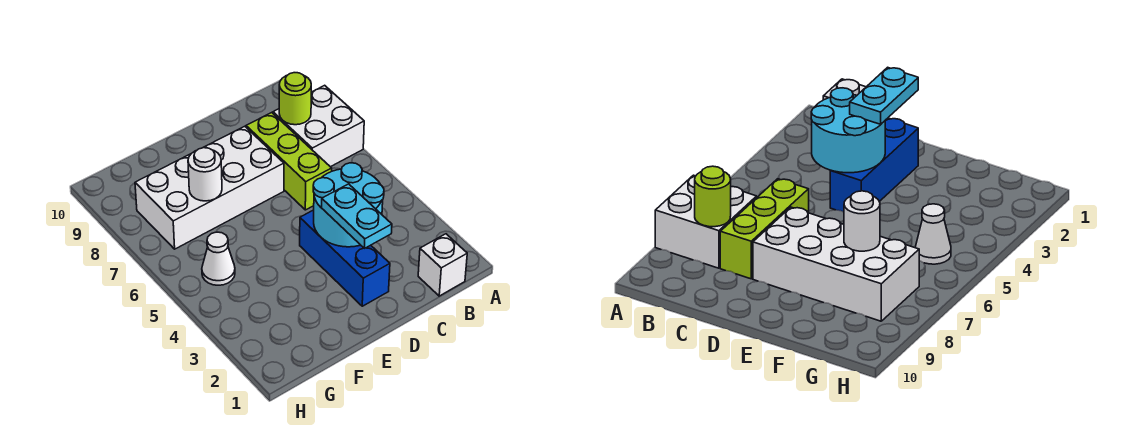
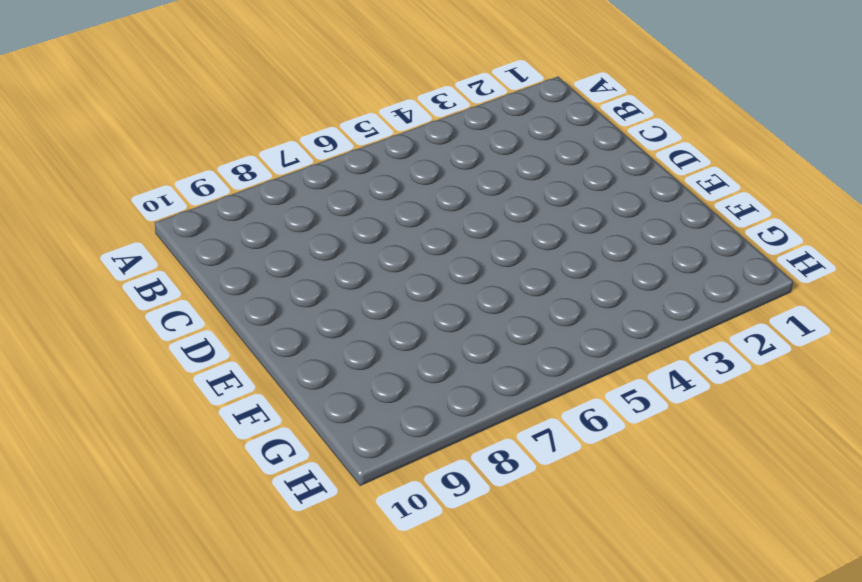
none -> white brick A7:B8 level 1
none -> white brick B1 level 1

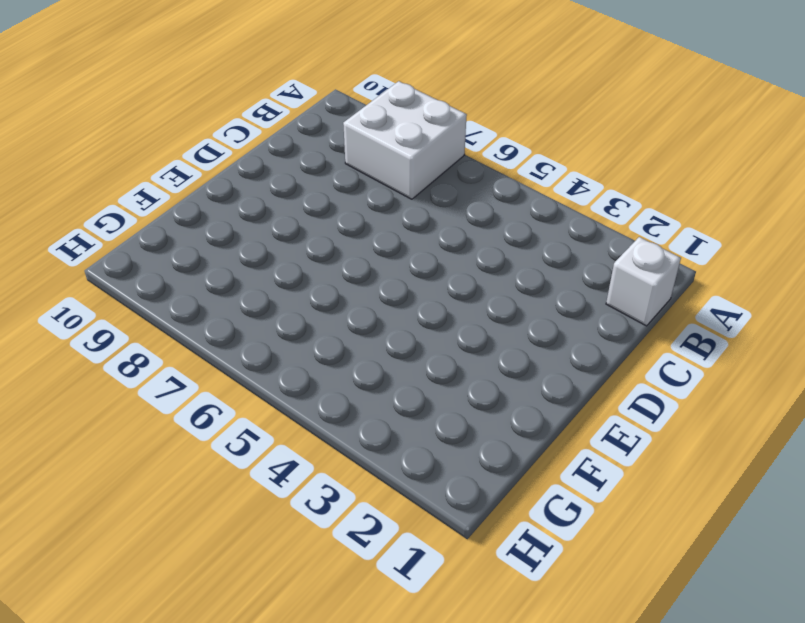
none -> lime brick C6:C8 level 1
none -> blue brick D2:D4 level 1

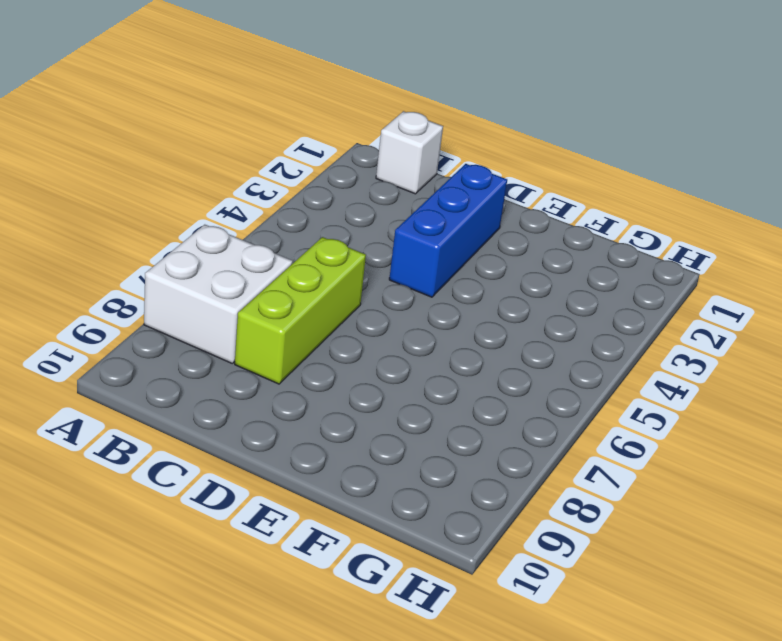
none -> white brick D7:G8 level 1
none -> white cone G5 level 1

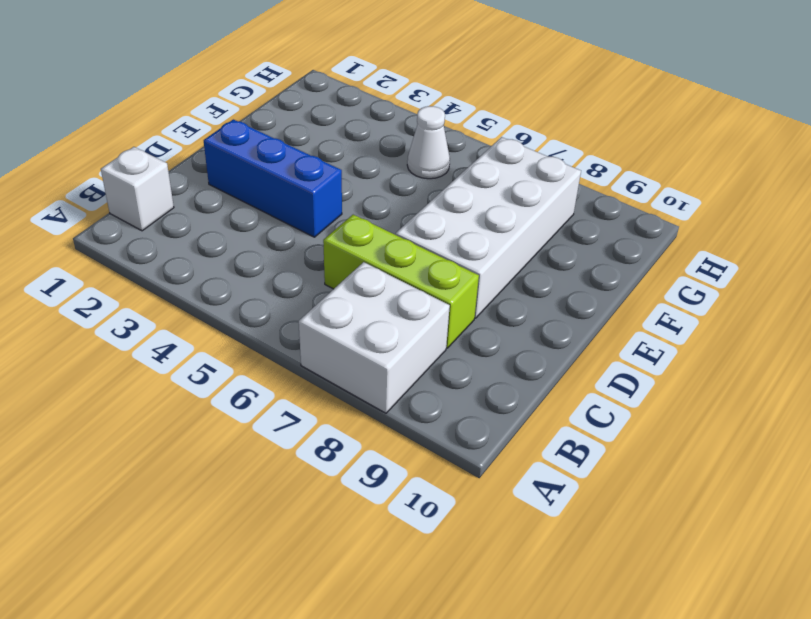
none -> lime round brick B8 level 2
none -> cyan round brick C3:D4 level 2

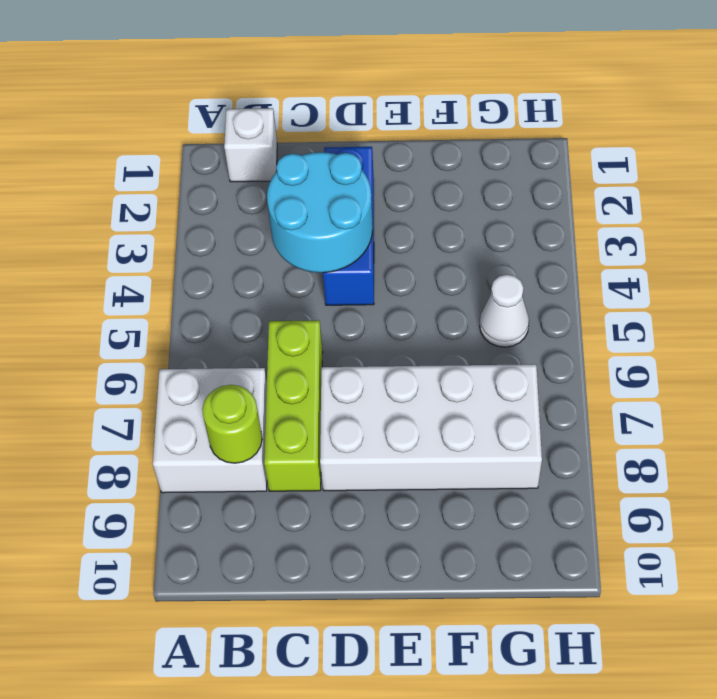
none -> white round brick F7 level 2
none -> cyan plate D2:D3 level 3

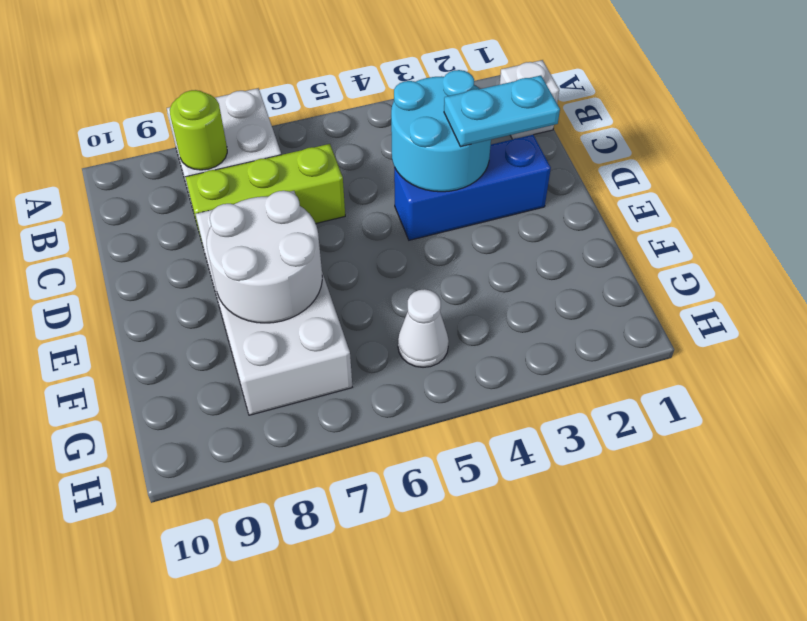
white round brick E7:F8 level 2 -> white round brick F7 level 2

